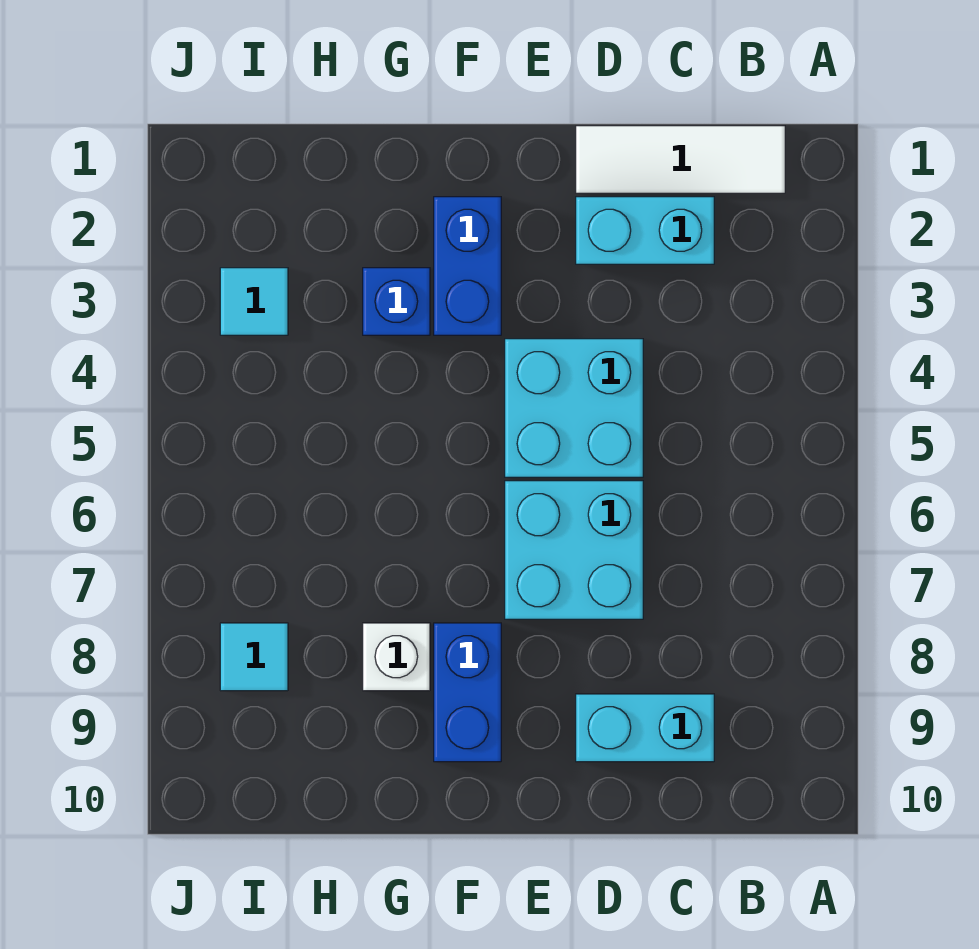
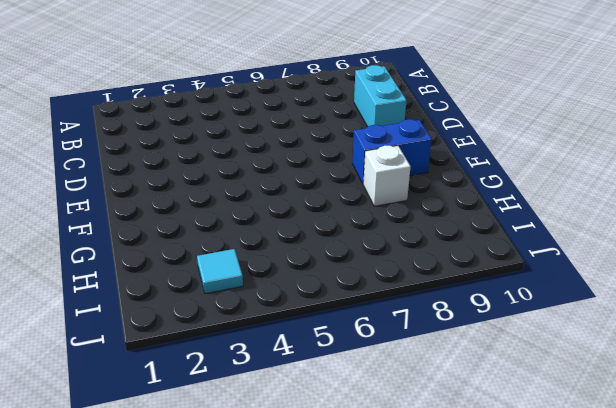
none -> white tile B1:D1 level 1
none -> cyan brick C2:D2 level 1

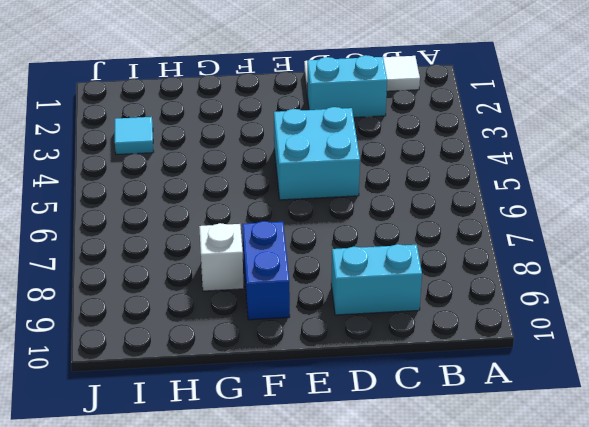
none -> cyan brick D6:E7 level 1
none -> blue brick F2:F3 level 1

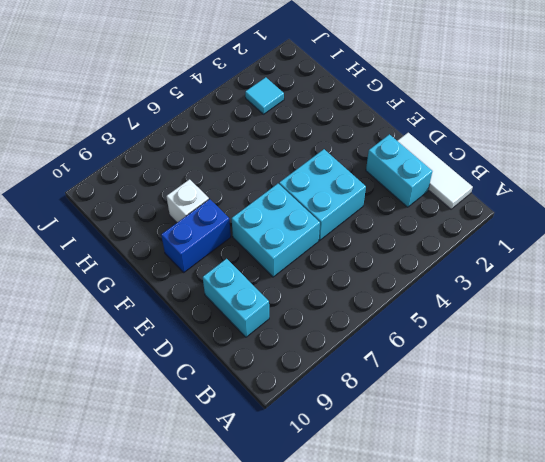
none -> blue brick F2:F3 level 1
none -> blue brick G3 level 1

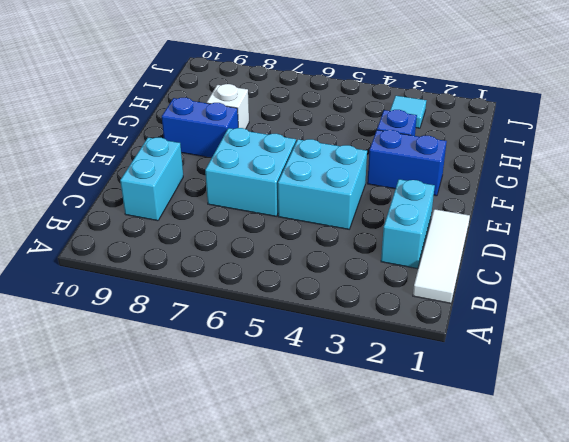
none -> cyan tile I8 level 1

